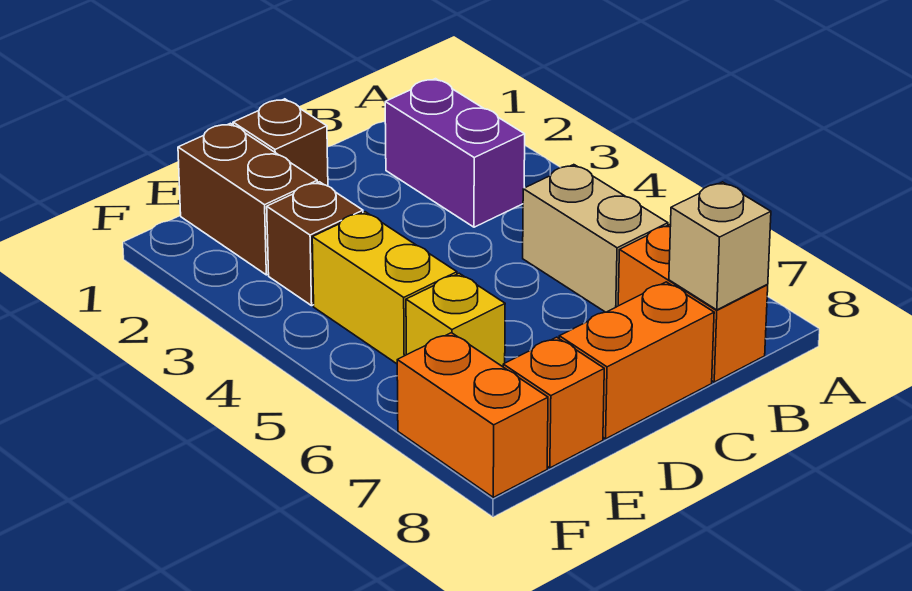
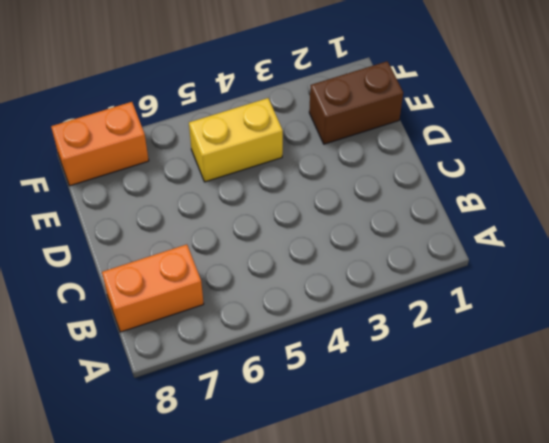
none -> purple brick B2:B3 level 1
none -> tan brick B5:B6 level 1
none -> orange brick C8:D8 level 1

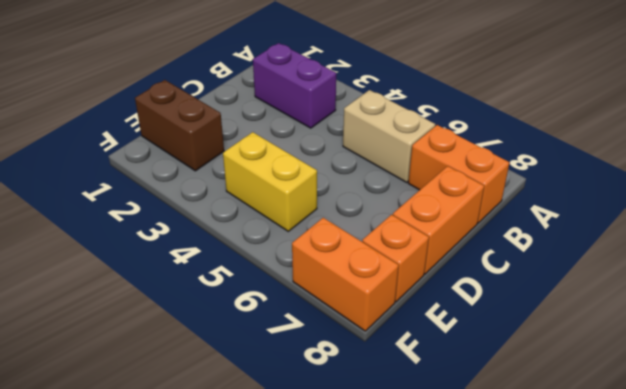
none -> brown brick D1 level 1
none -> brown brick E3 level 1
none -> yellow brick E6 level 1

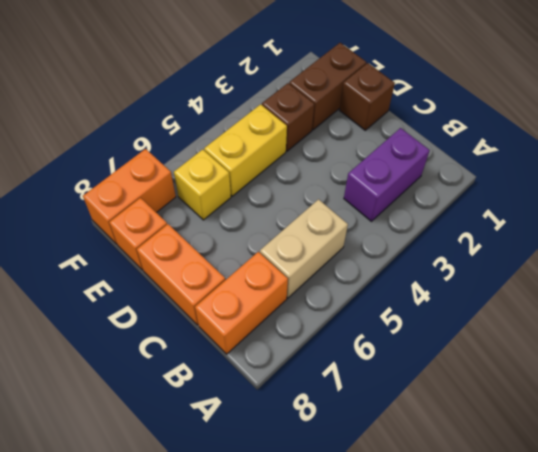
none -> tan brick B8 level 2

